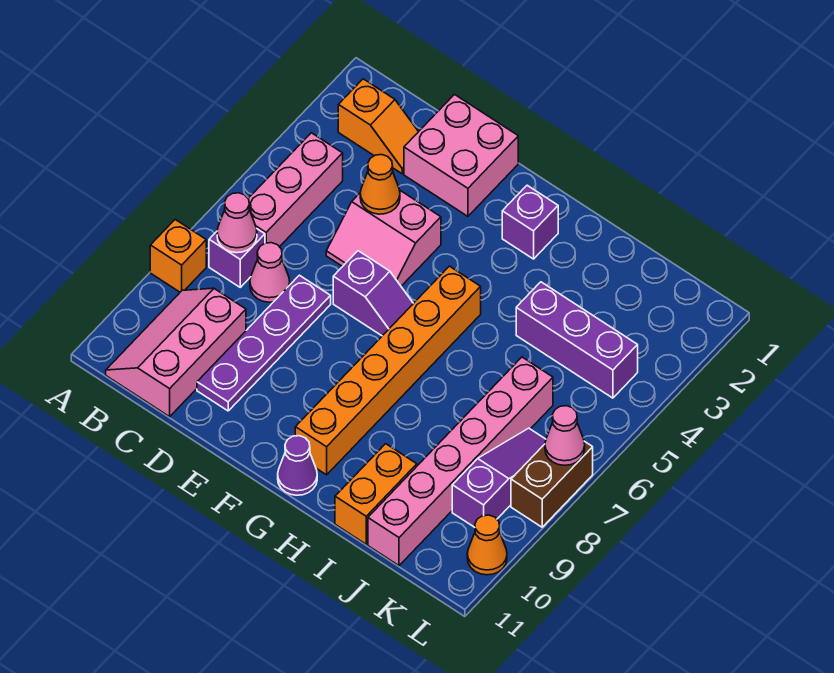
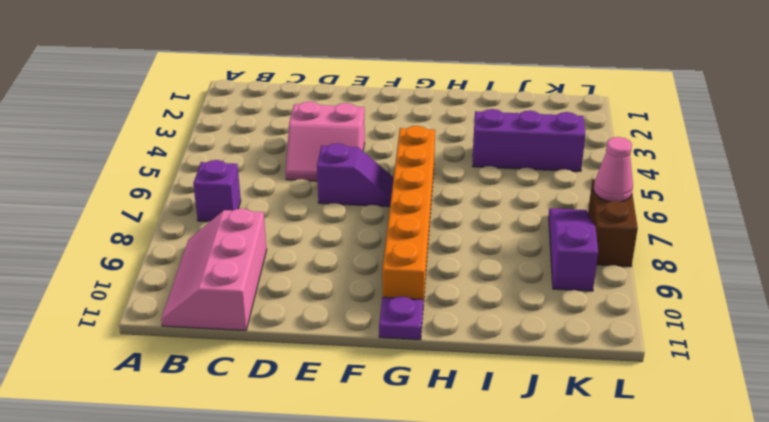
purple plate G11 level 1 -> purple cone G11 level 1
none -> orange brick A8 level 1
none -> orange slope B2:C2 level 1 top B
none -> pink brick B4:B6 level 1

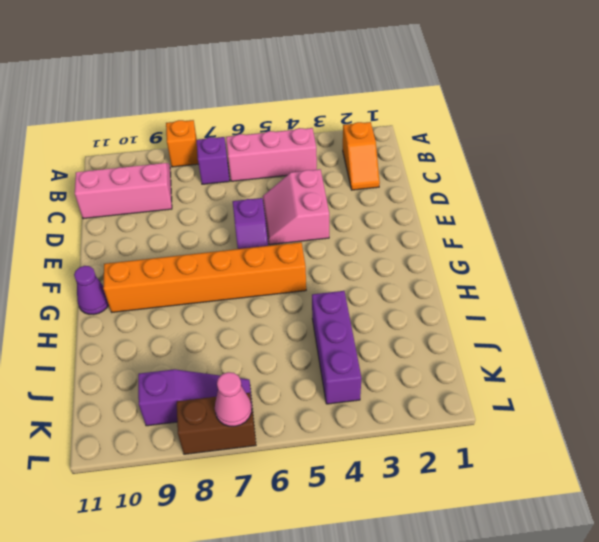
none -> pink cone C7 level 1
none -> pink brick D1:E2 level 1
none -> purple plate D7:D10 level 1

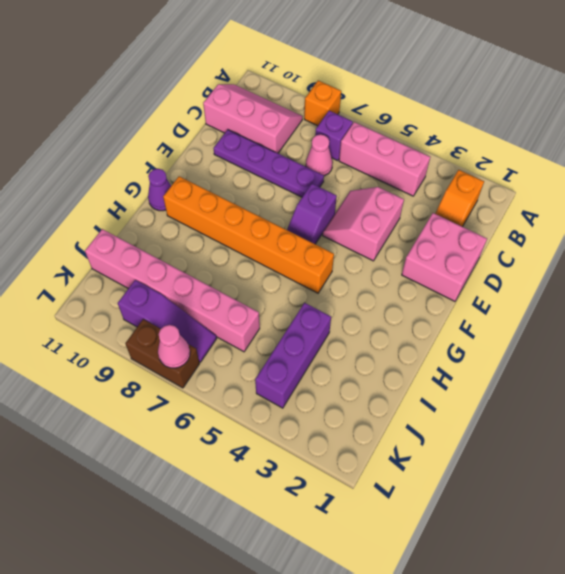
none -> purple brick G2 level 1
none -> orange brick I10:I11 level 1
none -> orange cone L10 level 1

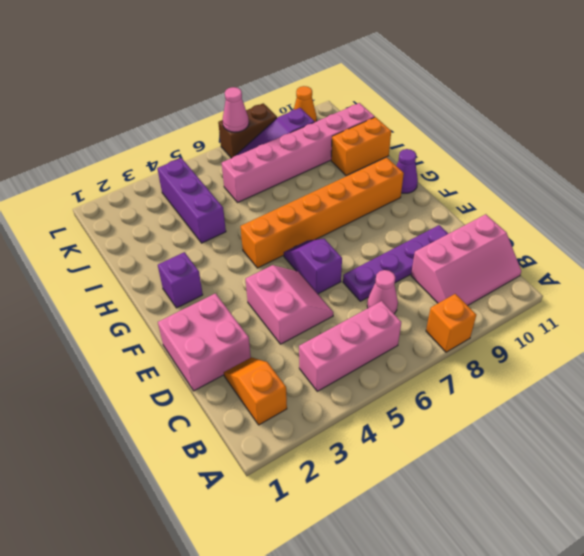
none -> purple brick B7 level 1
none -> pink cone B7 level 2
none -> orange cone D4 level 2

